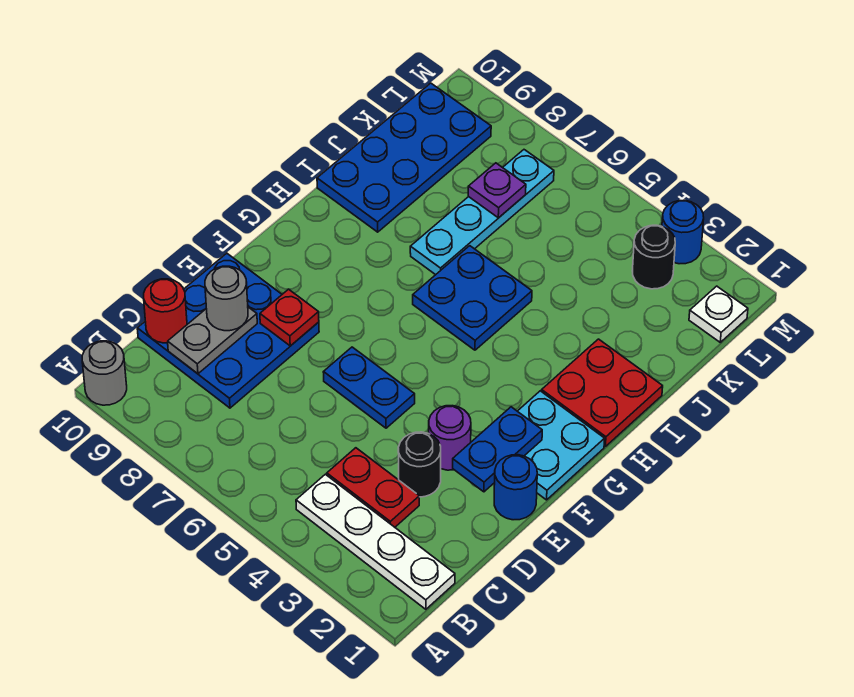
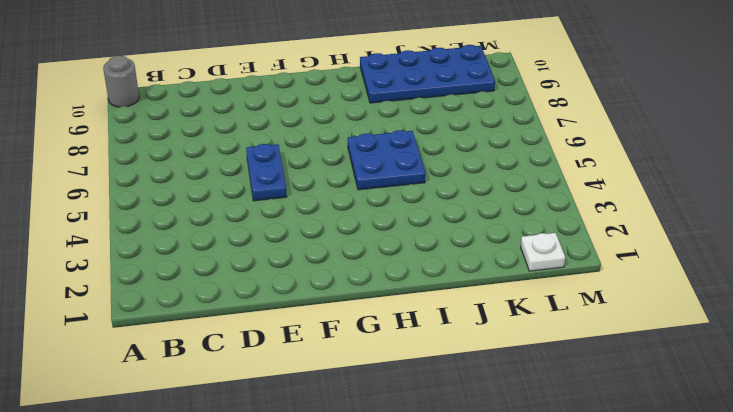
none -> white plate B1:B4 level 1
none -> red plate C3:C4 level 1
none -> blue plate C8:E10 level 1

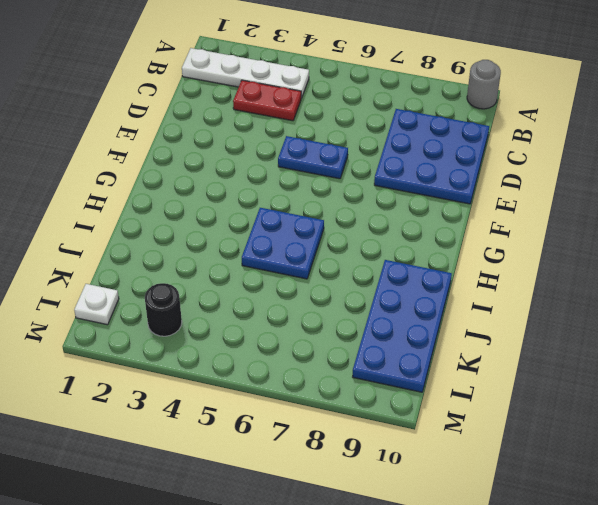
none -> black round brick D3 level 1
none -> blue round brick E1 level 1
none -> purple round brick E3 level 1

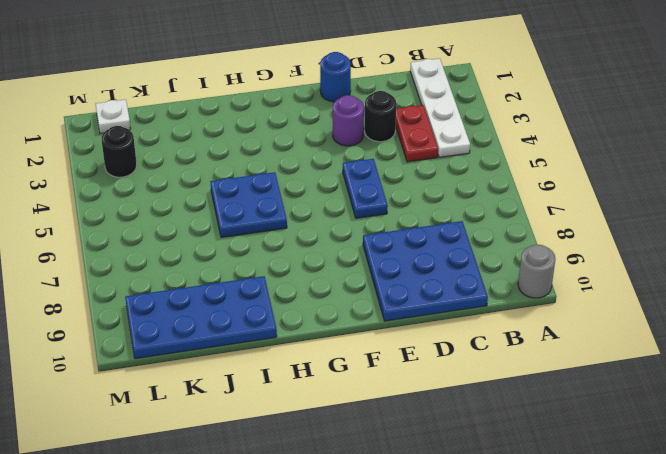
none -> cyan plate F1:G2 level 1
none -> red plate H1:I2 level 1
none -> cyan plate I7:L7 level 1

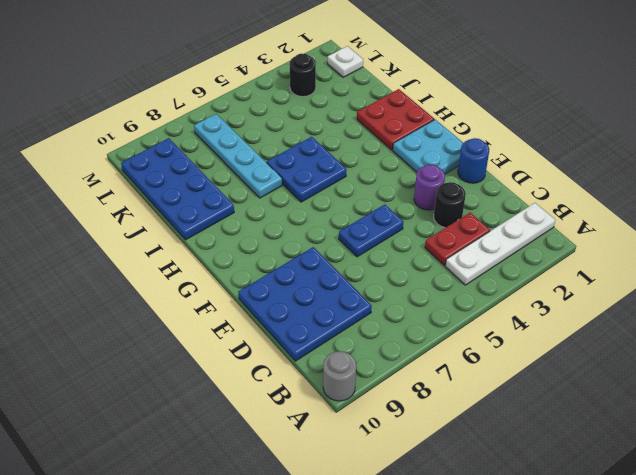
none -> blue round brick M3 level 1
none -> grey plate C9:D9 level 2
none -> red round brick C10 level 2

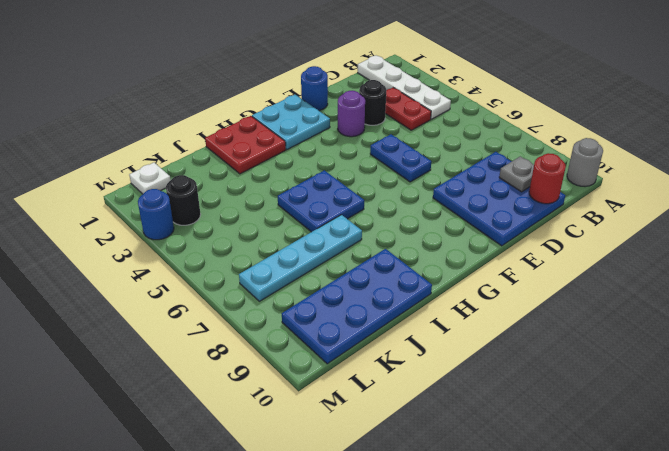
grey plate C9 level 2 -> grey plate C9:D9 level 2
none -> blue plate E2:F2 level 2
none -> red plate E8 level 2
none -> purple plate K7 level 2

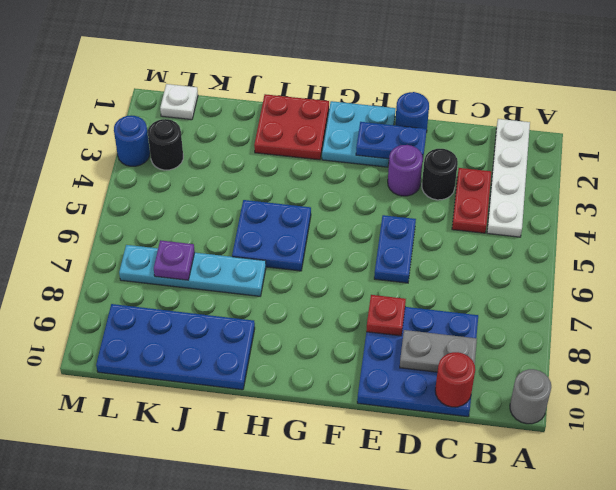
none -> grey round brick D9 level 3

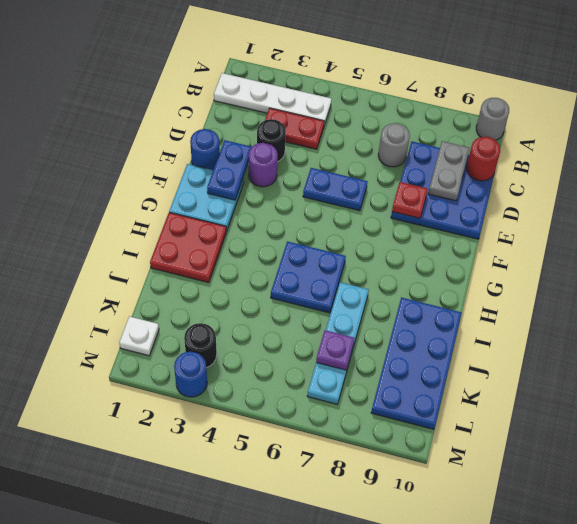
grey round brick C7 level 1 -> grey round brick D9 level 3

